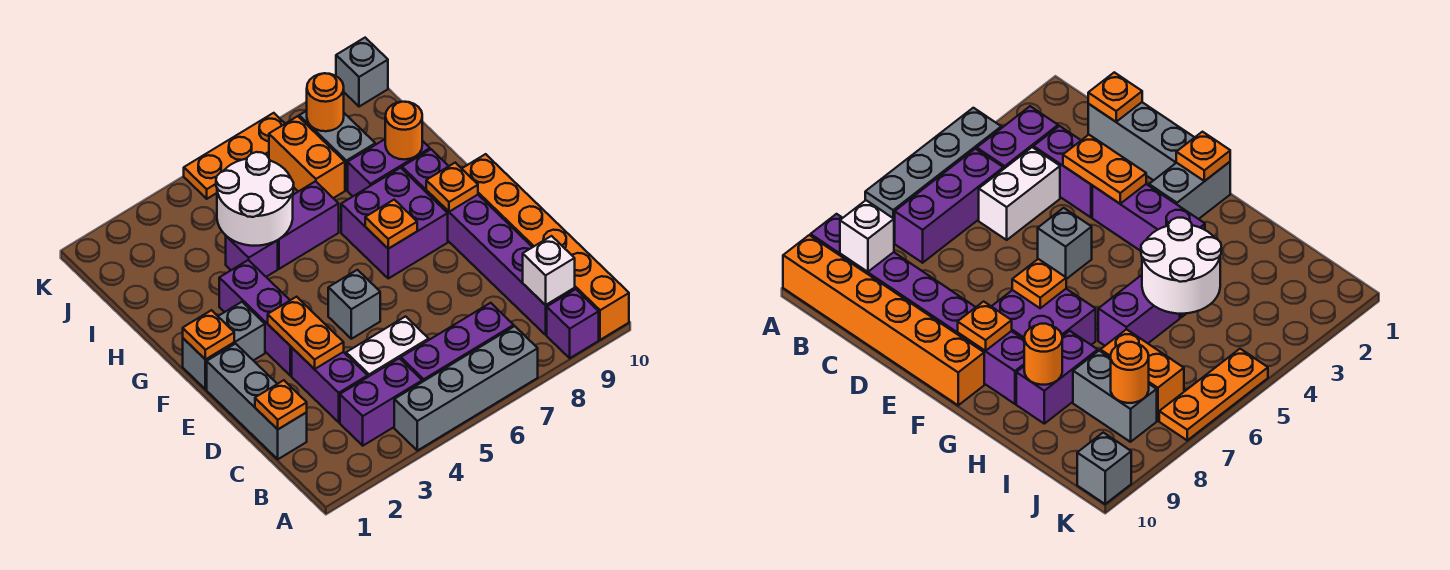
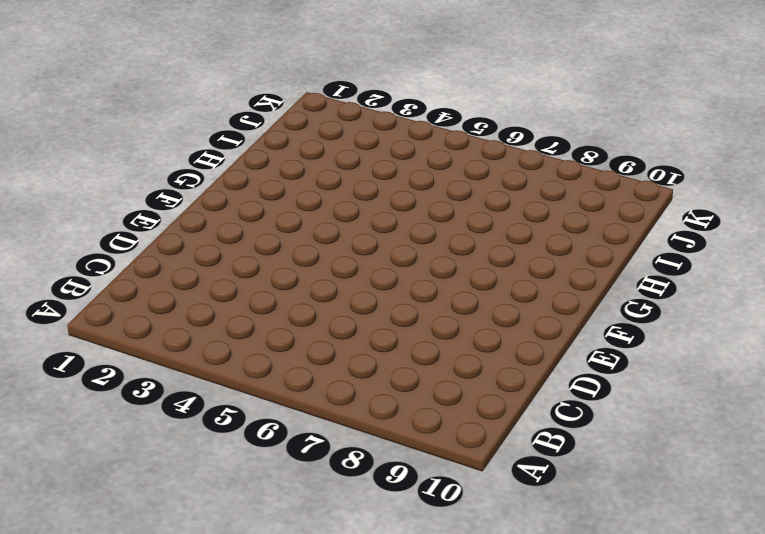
none -> grey brick A4:A7 level 1
none -> purple brick A9 level 1
none -> orange brick A10:F10 level 1

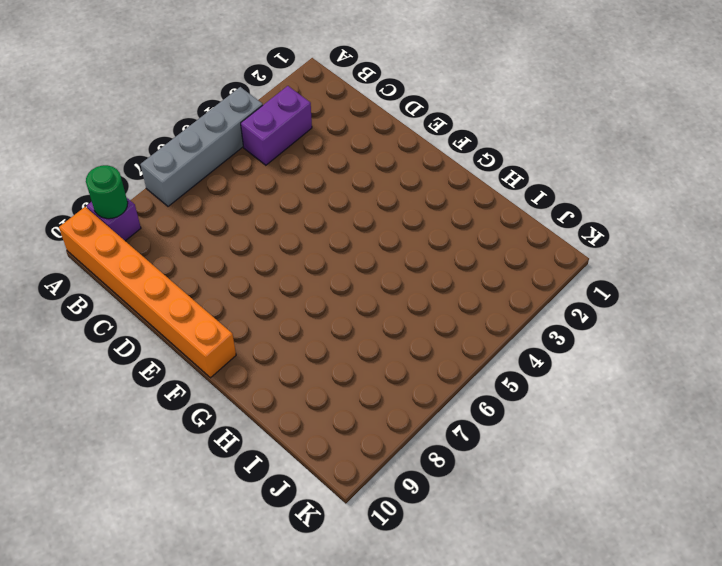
green round brick A9 level 2 -> none
none -> purple brick B5:B7 level 1
none -> purple brick B9:G9 level 1
none -> grey brick C1:E1 level 1

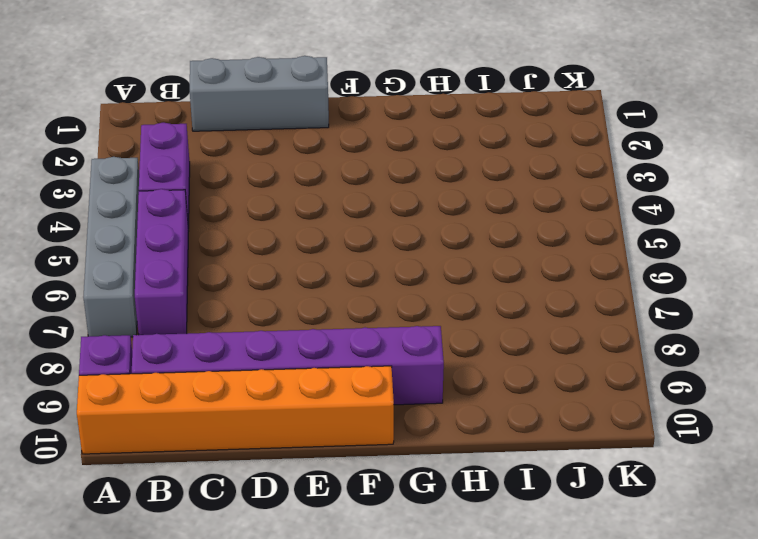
none -> purple brick C3:D3 level 1
none -> white brick C4:C5 level 1
none -> purple brick E3:G3 level 1

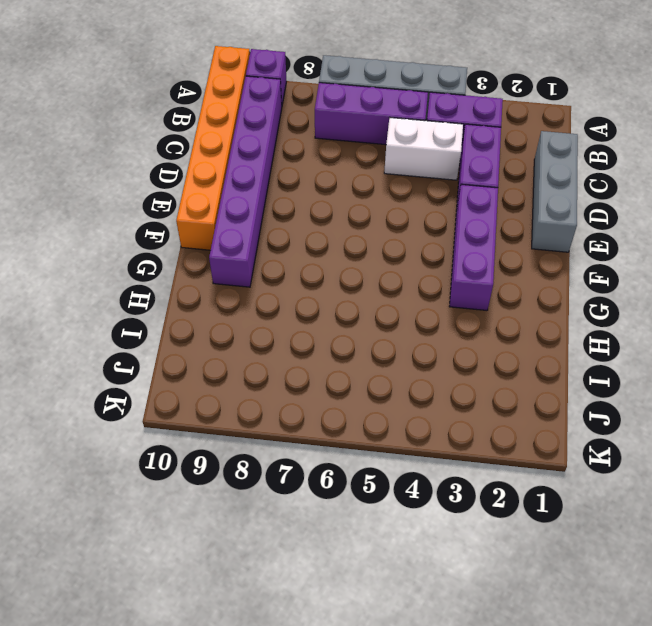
none -> grey brick E5 level 1
none -> grey brick F1:F2 level 1
none -> purple brick F7:G8 level 1

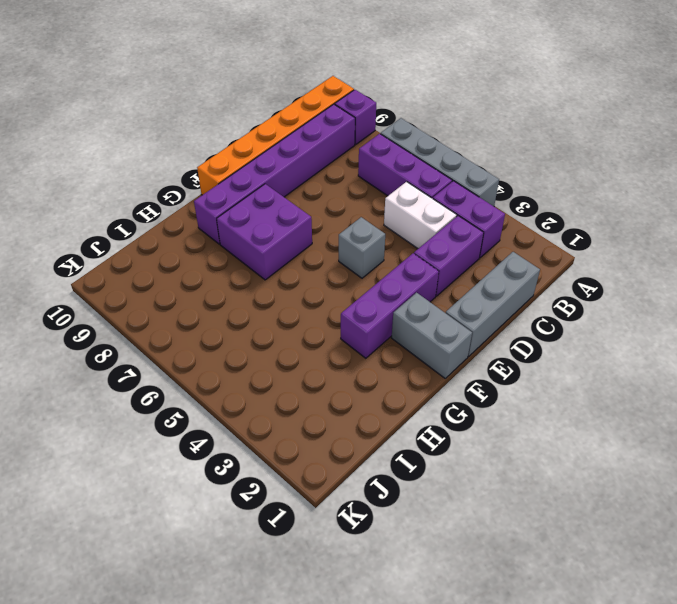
none -> purple brick H4 level 1
none -> purple brick H5:H6 level 1
none -> purple brick H8:H9 level 1

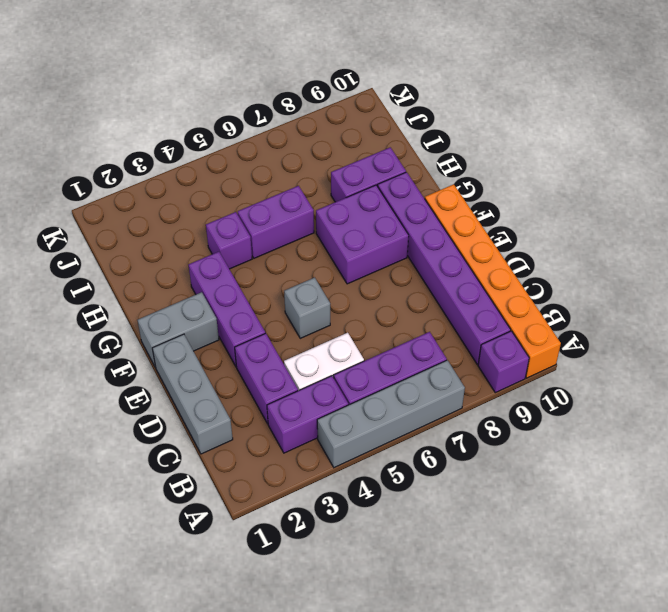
none -> orange brick I7:J7 level 1
none -> grey brick I8:J8 level 1
none -> orange plate K5:K7 level 1

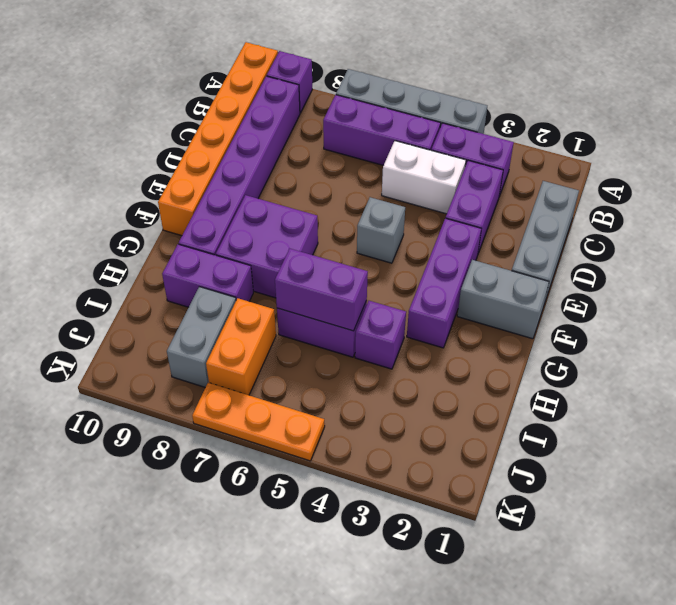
purple brick H5:H6 level 2 -> white round brick H4:I5 level 2
none -> grey brick K10 level 1
none -> white brick B9 level 2
none -> orange plate C1 level 2

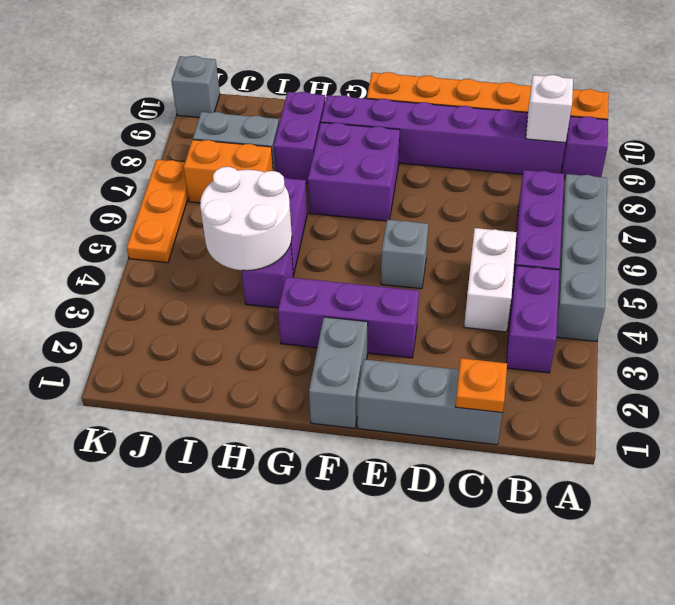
none -> purple brick C3:D3 level 1
none -> orange plate D3:E3 level 2
none -> orange plate F1 level 2

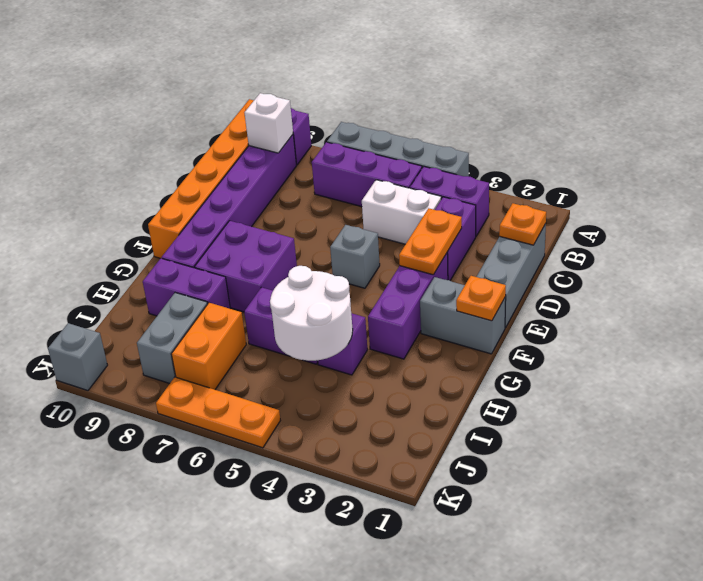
none -> orange plate F7 level 2
none -> orange plate F9 level 2
none -> orange round brick H9 level 2

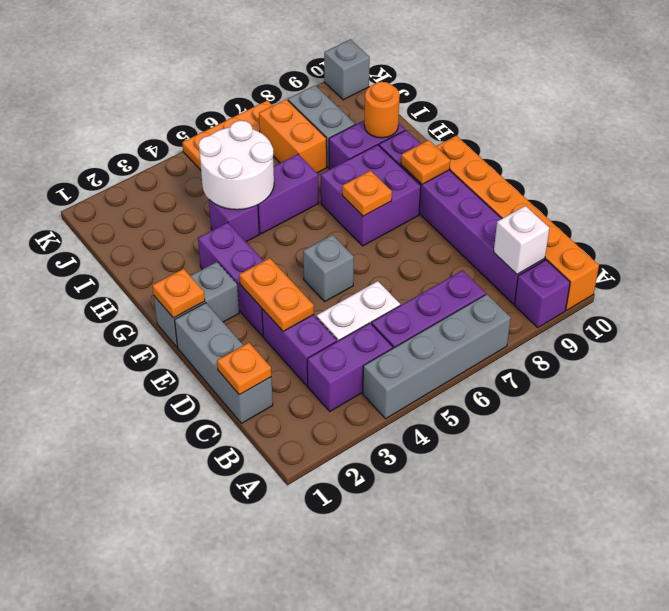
none -> orange round brick J8 level 2

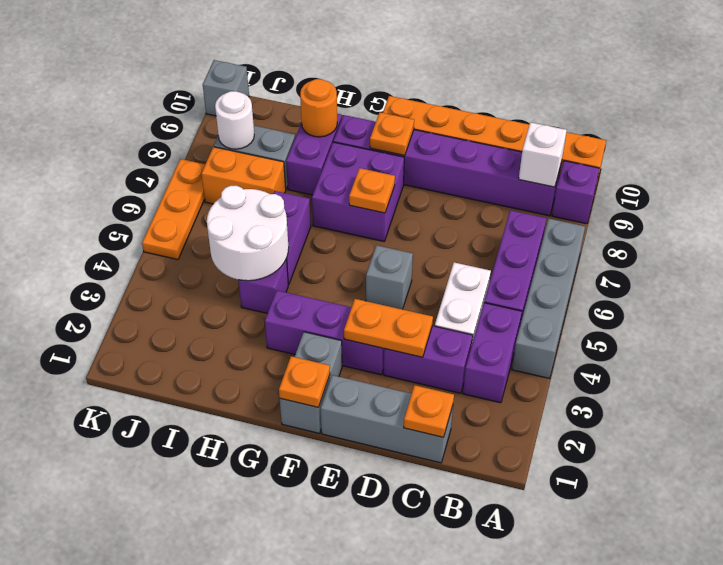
white round brick J8 level 2 -> orange round brick J8 level 2

